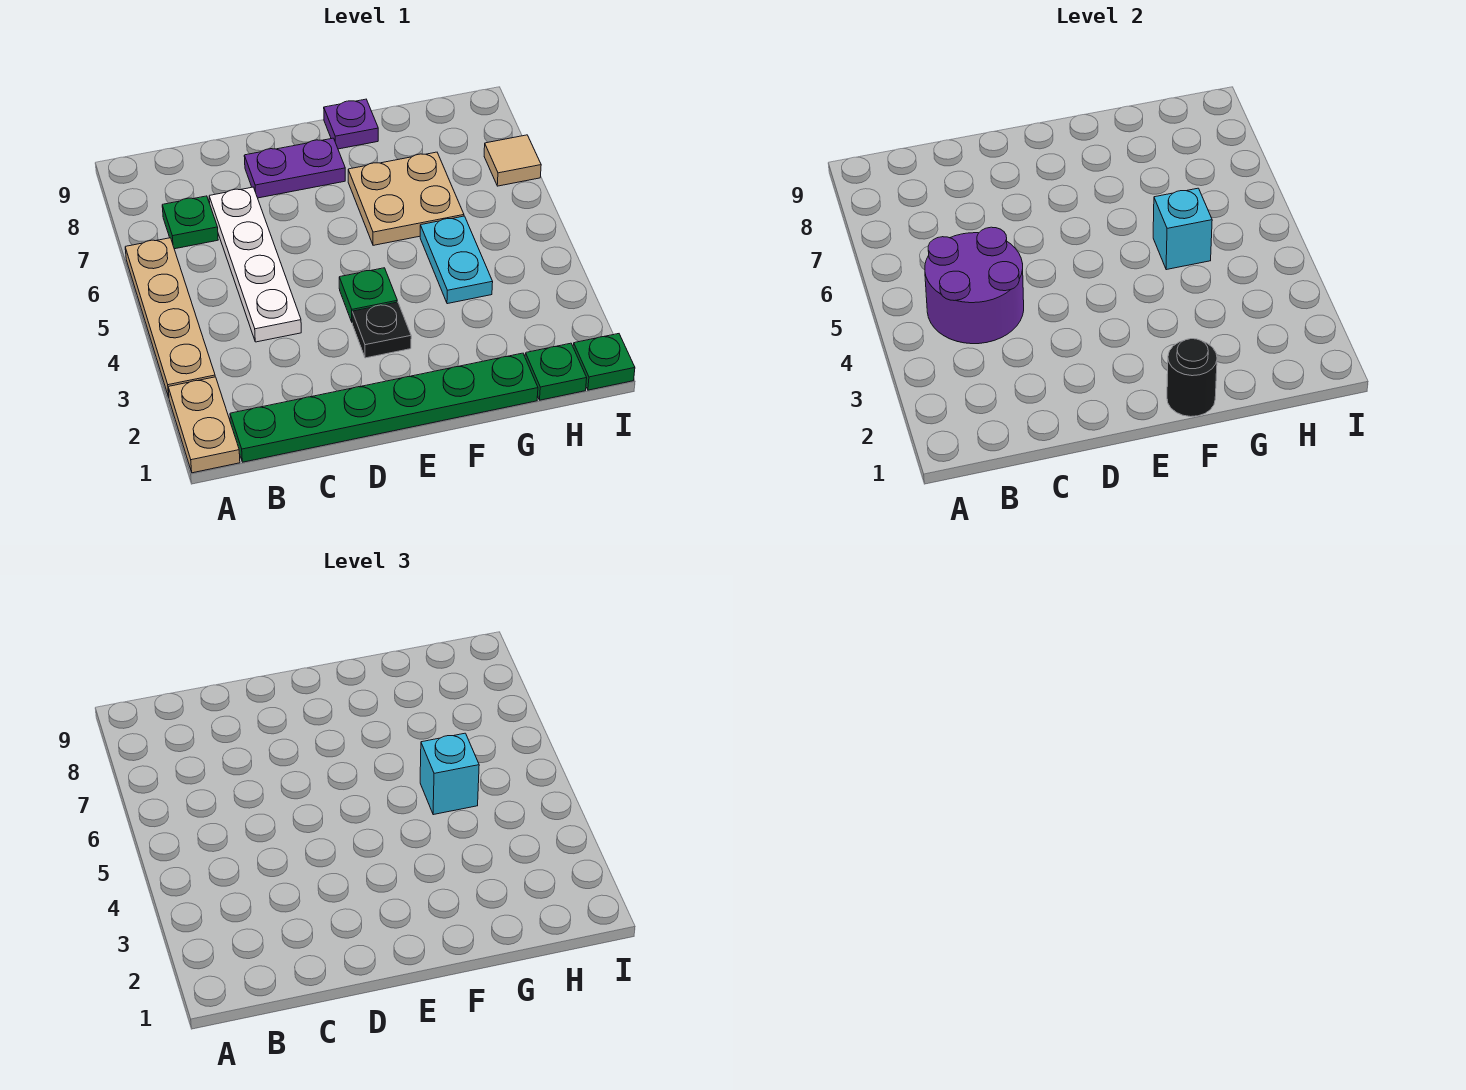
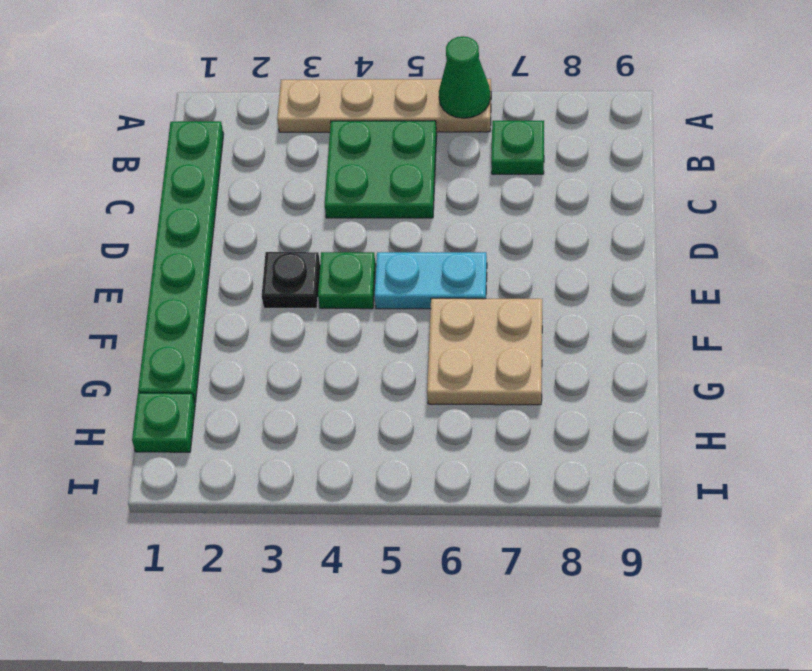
green cone A6 level 2 -> none
green plate B4:C5 level 1 -> white plate C4:C7 level 1
cyan plate E5:E6 level 1 -> cyan plate G4:G5 level 1
none -> tan plate A1:A2 level 1
none -> purple plate D8:E8 level 1
none -> purple plate F9 level 1

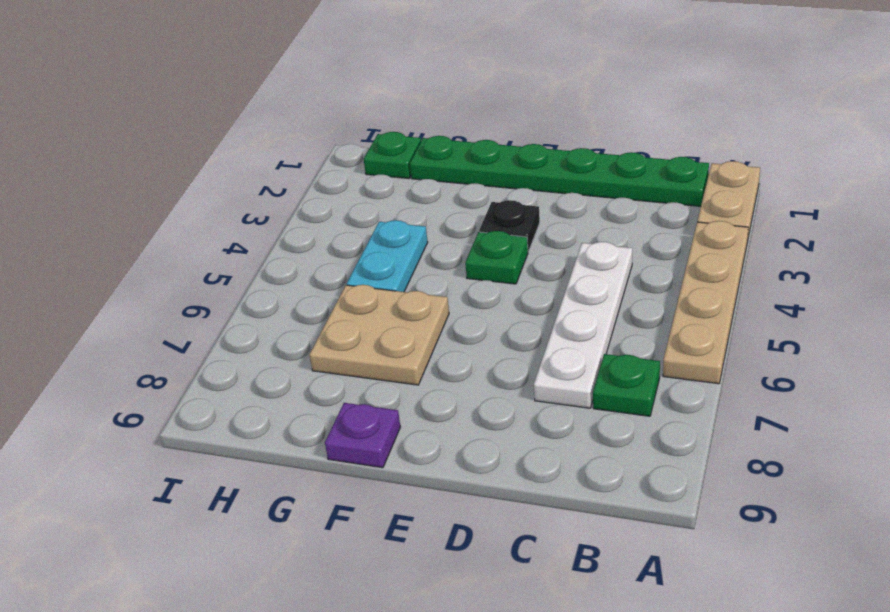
none -> purple plate D8:E8 level 1
none -> green plate I1 level 1
none -> tan tile I7 level 1

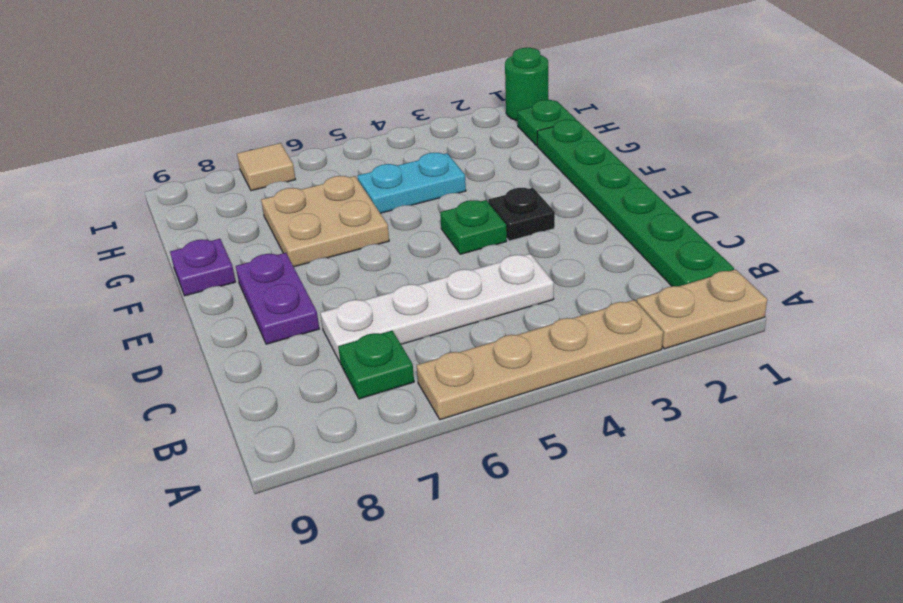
green round brick I1 level 1 -> green plate I1 level 1
none -> purple round brick B4:C5 level 2
none -> black round brick F1 level 2
none -> cyan brick G5 level 2

